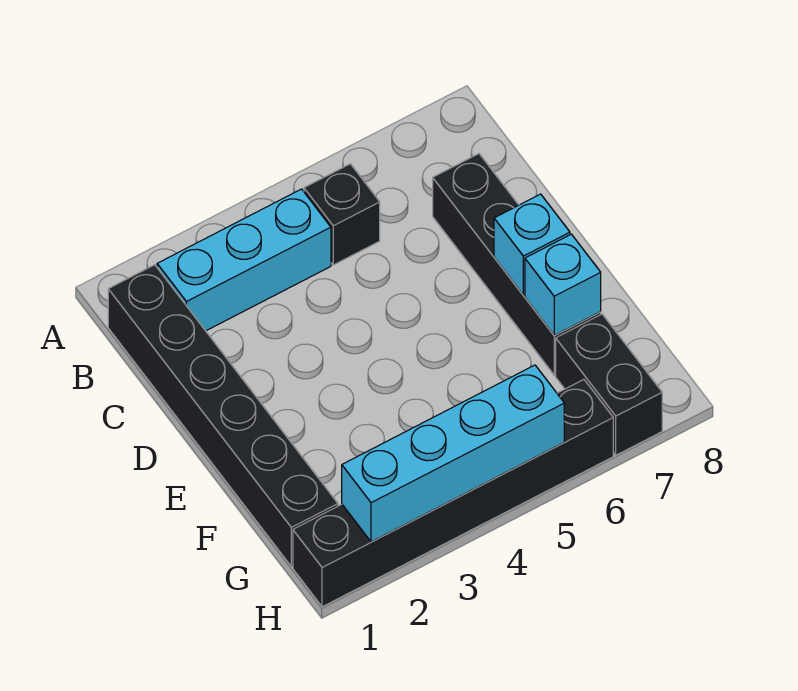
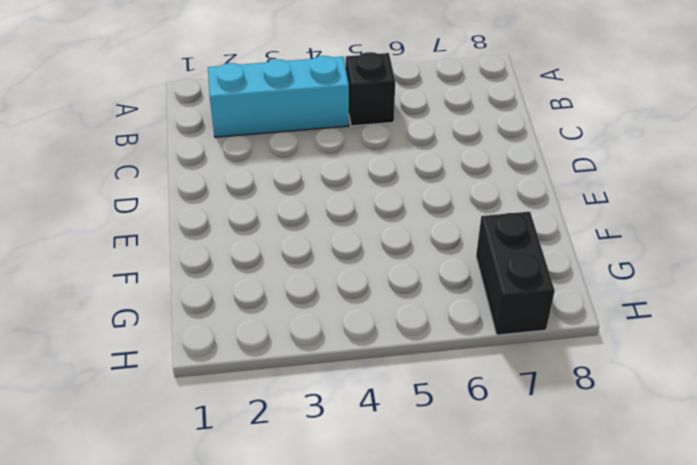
none -> black brick B1:G1 level 1
none -> black brick C7:F7 level 1

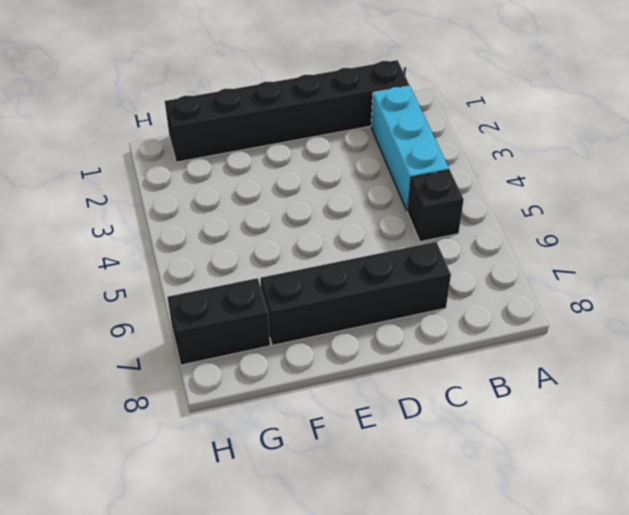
none -> black brick H1:H6 level 1
none -> cyan brick E7 level 2

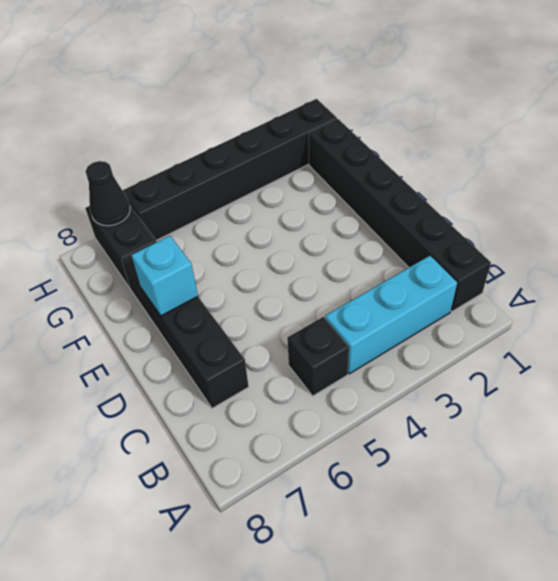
black cone H7 level 2 -> none
none -> cyan brick F7 level 2
none -> cyan brick H2:H5 level 2

